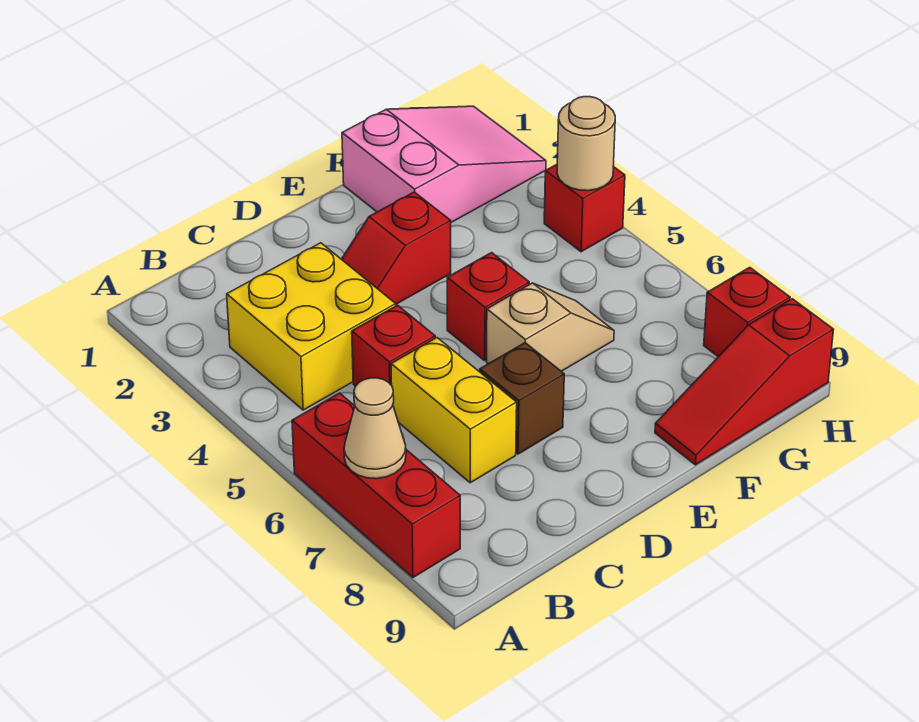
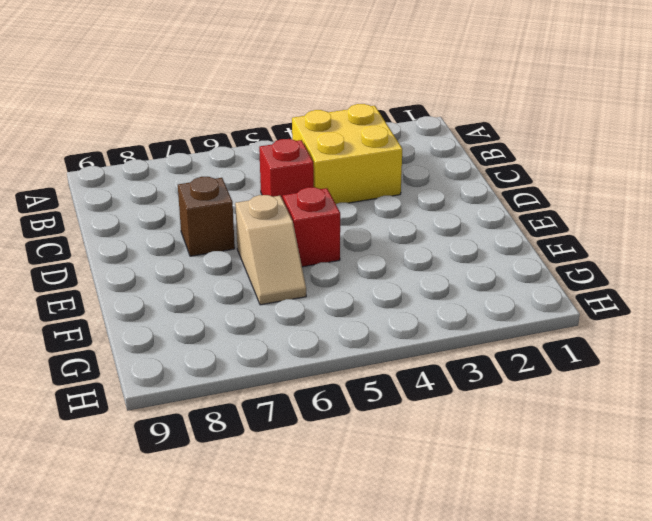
none -> red brick A6:A8 level 1
none -> yellow brick C6:C7 level 1
none -> red slope D3:E3 level 1 top E

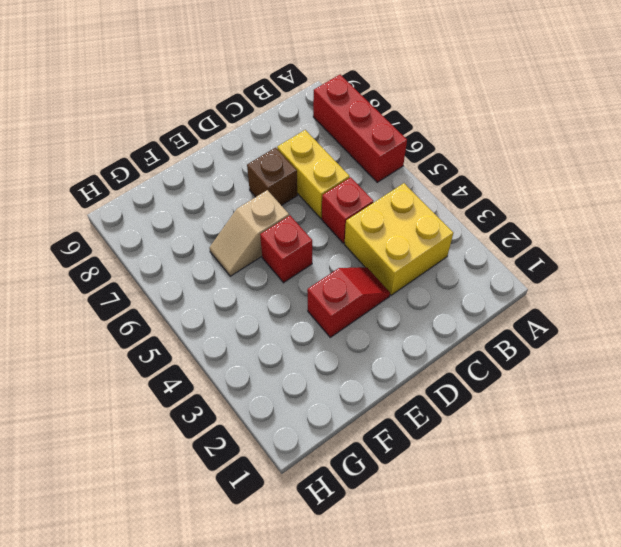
none -> pink slope F1:H2 level 1 top F
none -> red slope F9:H9 level 1 top H
none -> red brick H4 level 1

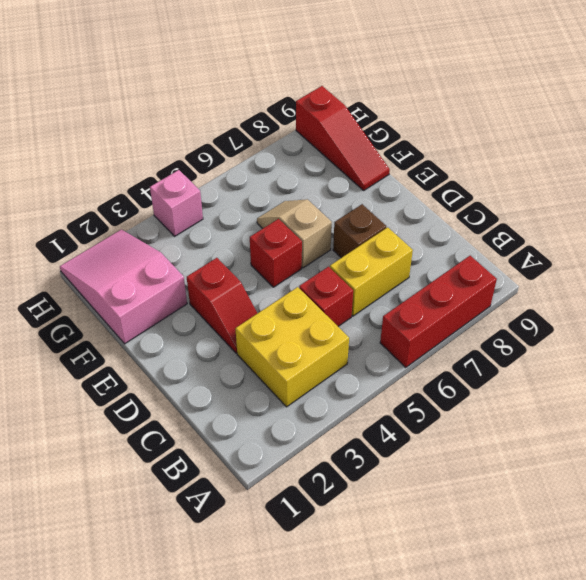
pink brick H4 level 1 -> red brick H4 level 1
none -> red brick H8 level 1
none -> tan cone A7 level 2
none -> tan round brick H4 level 2

